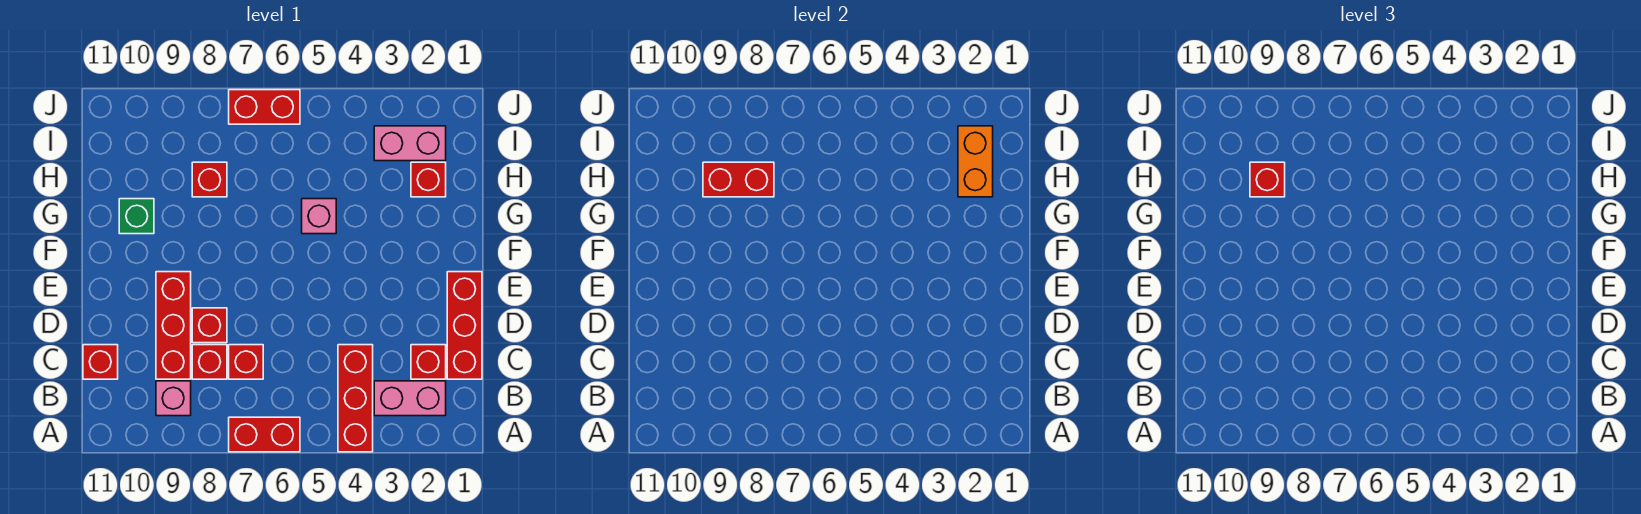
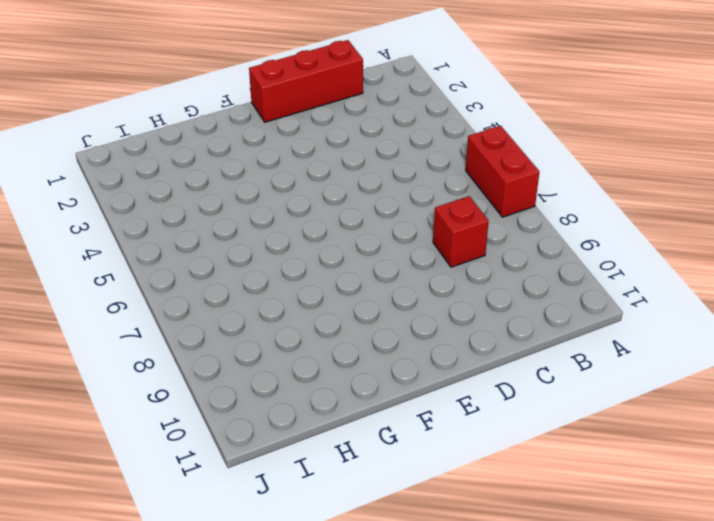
none -> red brick A4:C4 level 1
none -> pink brick B2:B3 level 1
none -> pink brick B9 level 1

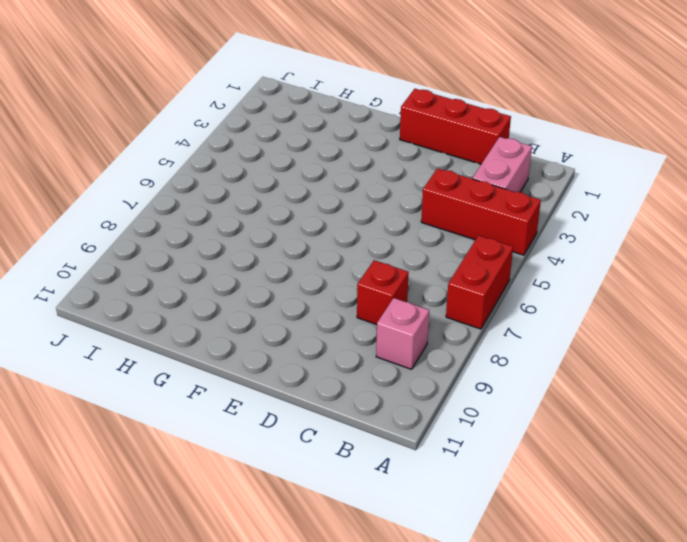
none -> red brick C2 level 1
none -> red brick C7 level 1
none -> red brick C9:E9 level 1

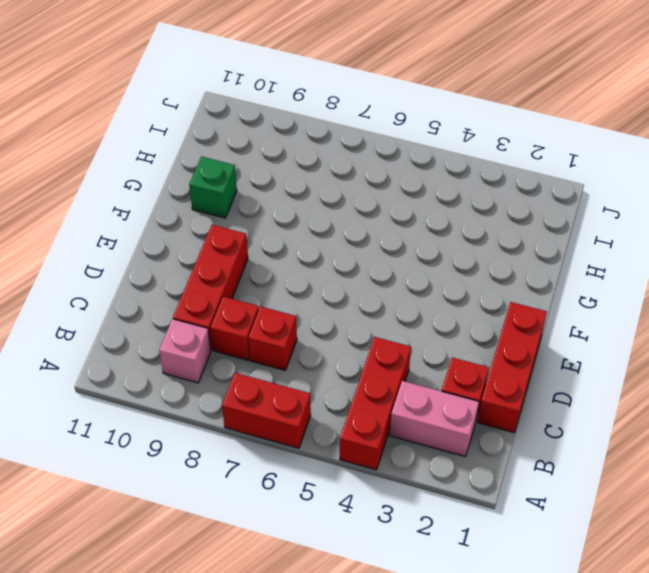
none -> red brick C11 level 1
none -> red brick D8 level 1
none -> pink brick G5 level 1

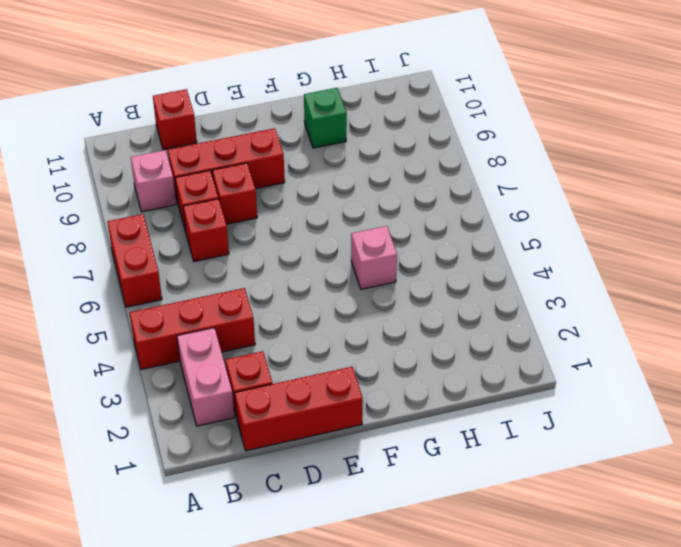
none -> red brick H2 level 1
none -> red brick H8 level 1
none -> pink brick I2:I3 level 1

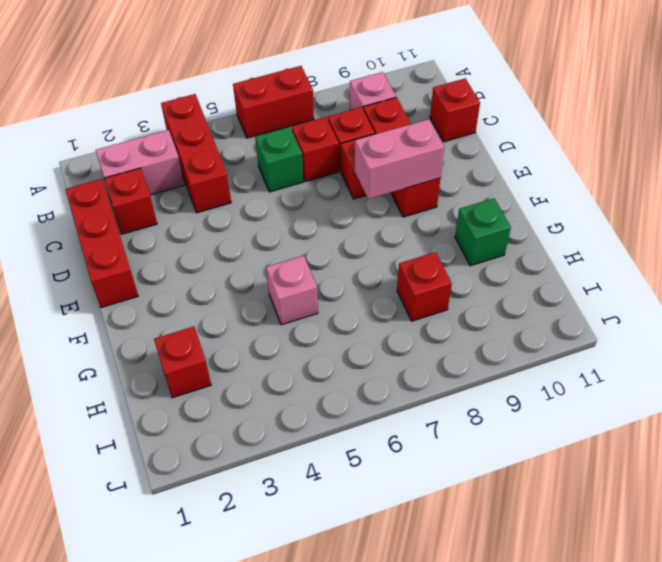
green brick C6 level 1 -> none
pink brick E8:E9 level 2 -> pink brick I2:I3 level 1
none -> red brick J6:J7 level 1
none -> orange brick H2:I2 level 2
none -> red brick H8:H9 level 2

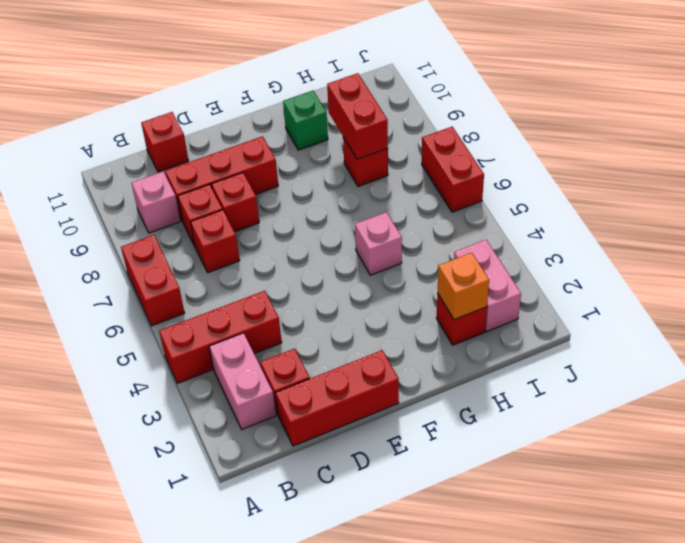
orange brick H2 level 2 -> orange brick H2:I2 level 2
none -> red brick H9 level 3

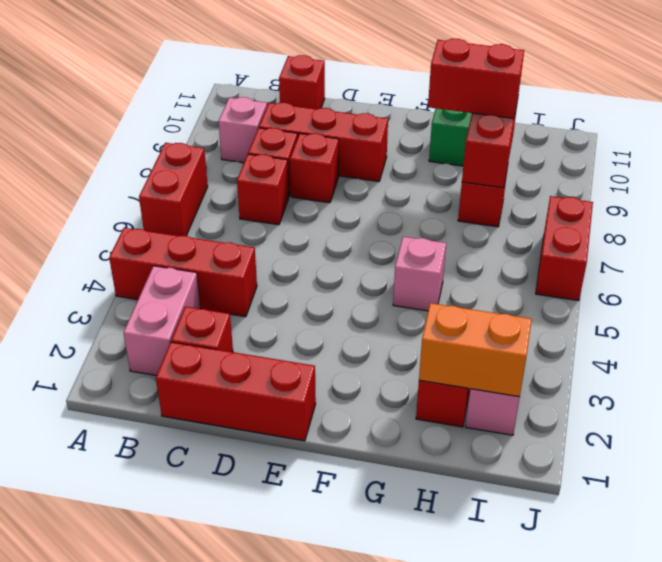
red brick G9:H9 level 3 -> red brick H9 level 3

